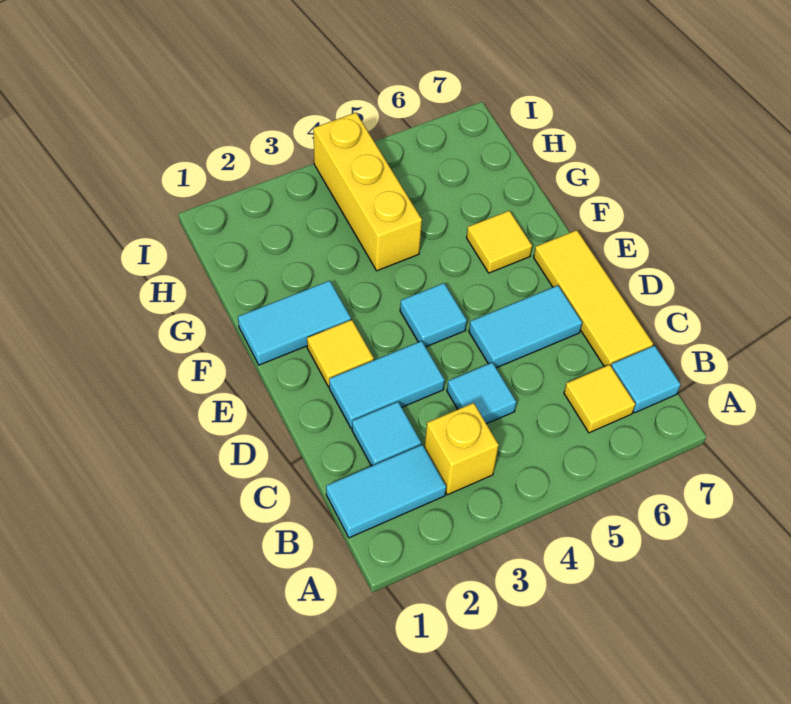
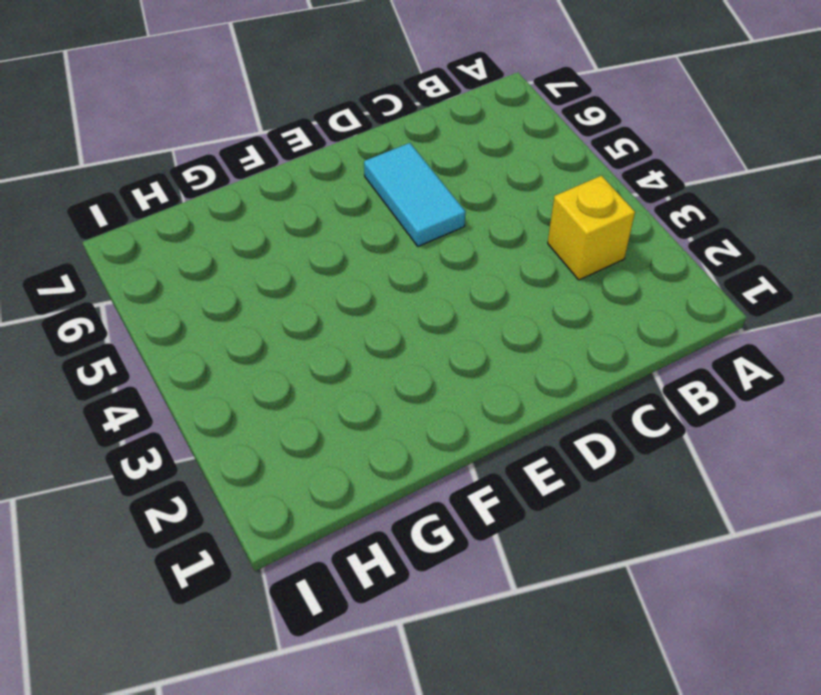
none -> cyan tile B1:B2 level 1
none -> yellow tile B6 level 1
none -> cyan tile B7 level 1

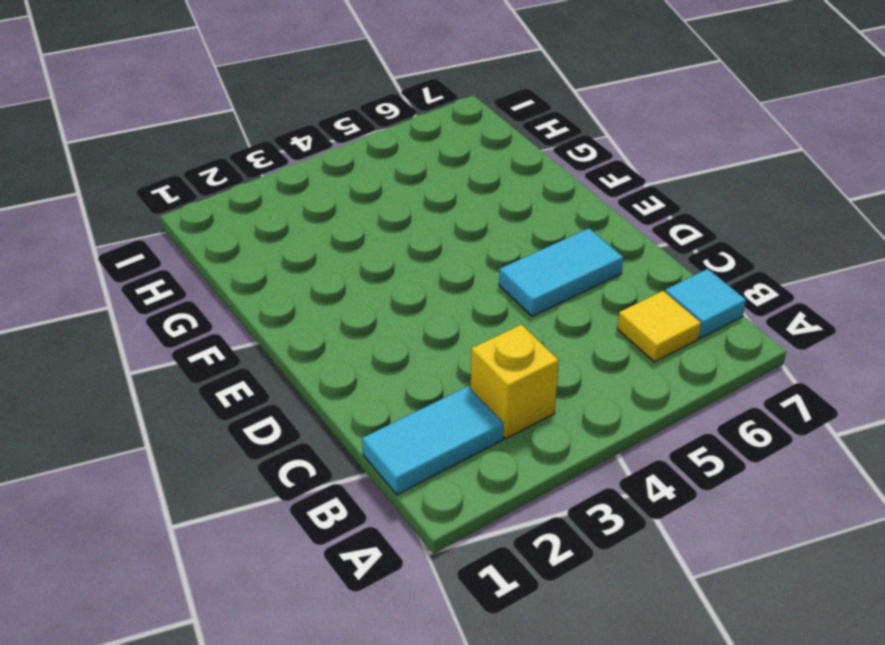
none -> cyan tile C2 level 1
none -> cyan tile C4 level 1
none -> yellow tile C7:E7 level 1

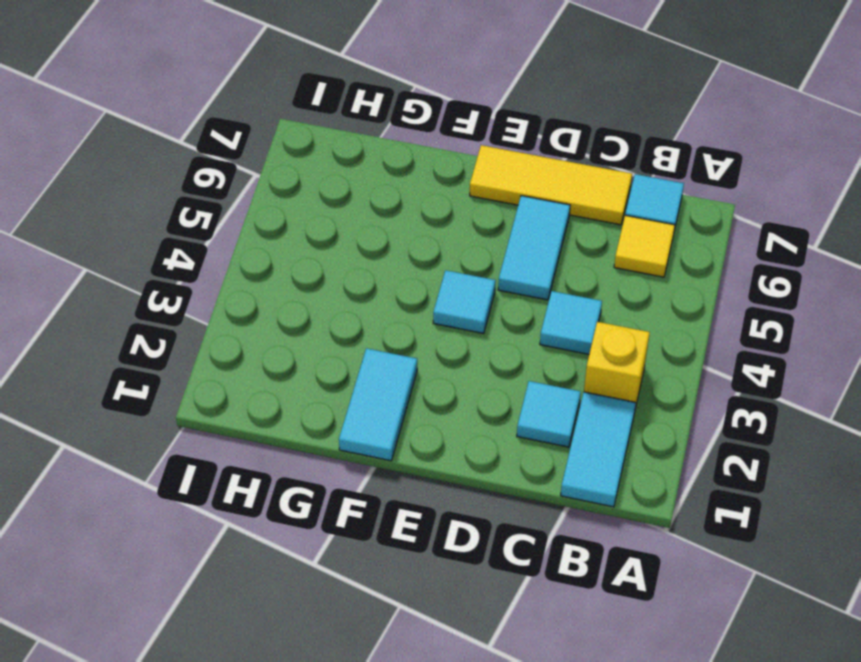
none -> cyan tile D2:D3 level 1
none -> yellow tile E2 level 1
none -> yellow tile F6 level 1

